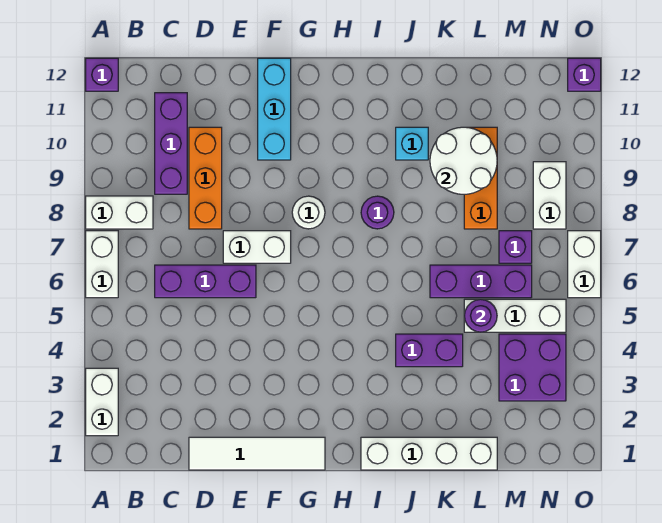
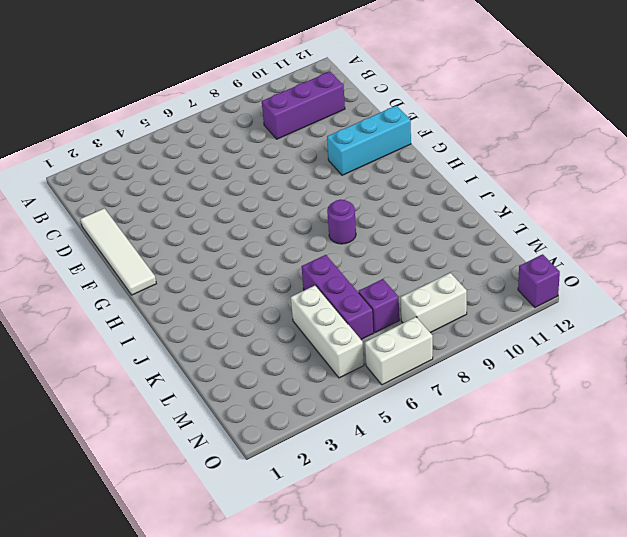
none -> white brick A2:A3 level 1
none -> white brick A6:A7 level 1
none -> white brick A8:B8 level 1

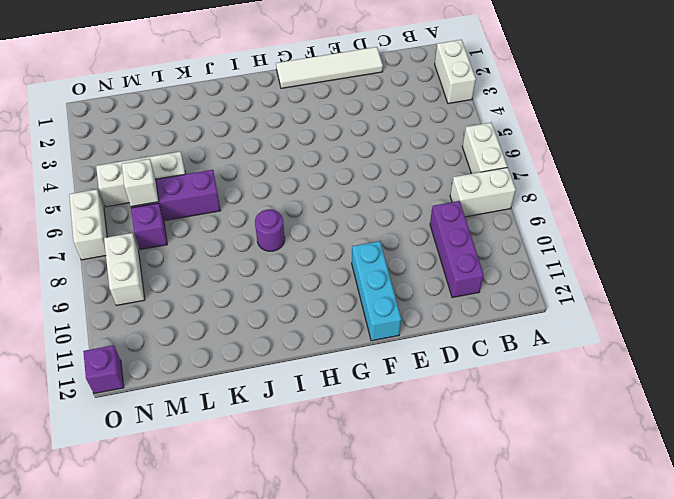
white brick M6 level 2 -> none
none -> purple brick A12 level 1
none -> purple brick C6:E6 level 1
none -> orange brick D8:D10 level 1

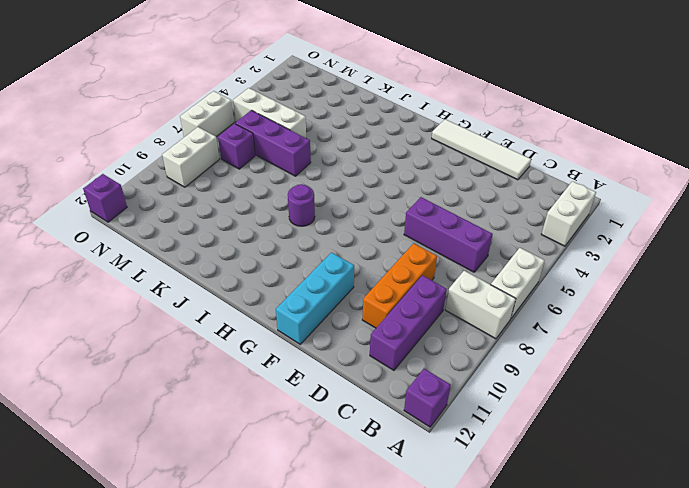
none -> white brick E7:F7 level 1
none -> white round brick G8 level 1
none -> white brick I1:L1 level 1

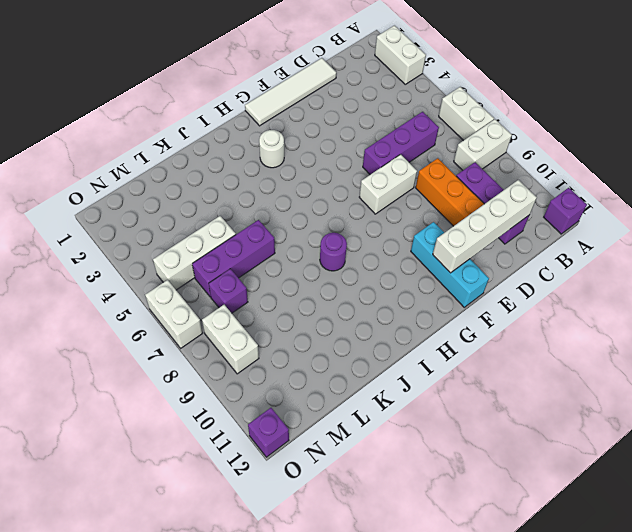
white brick C11:F11 level 2 -> white brick I1:L1 level 1
white round brick H3 level 1 -> white round brick G8 level 1
none -> purple brick J4:K4 level 1
none -> cyan brick J10 level 1
none -> orange brick L8:L10 level 1

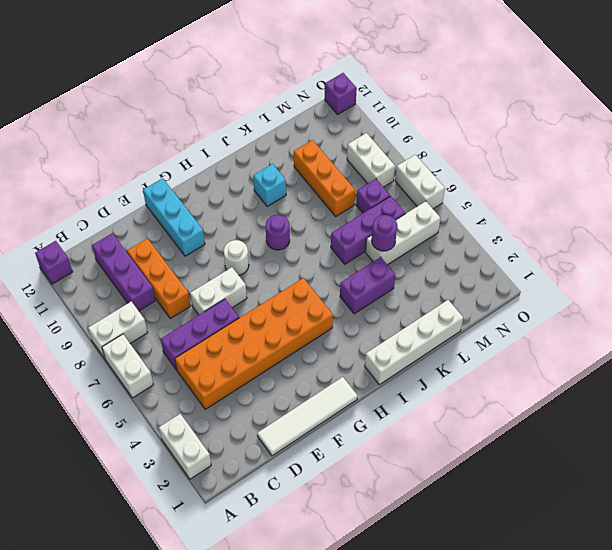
orange brick C4:H5 level 1 -> none
none -> purple brick M3:N4 level 1
none -> white round brick K9:L10 level 2

